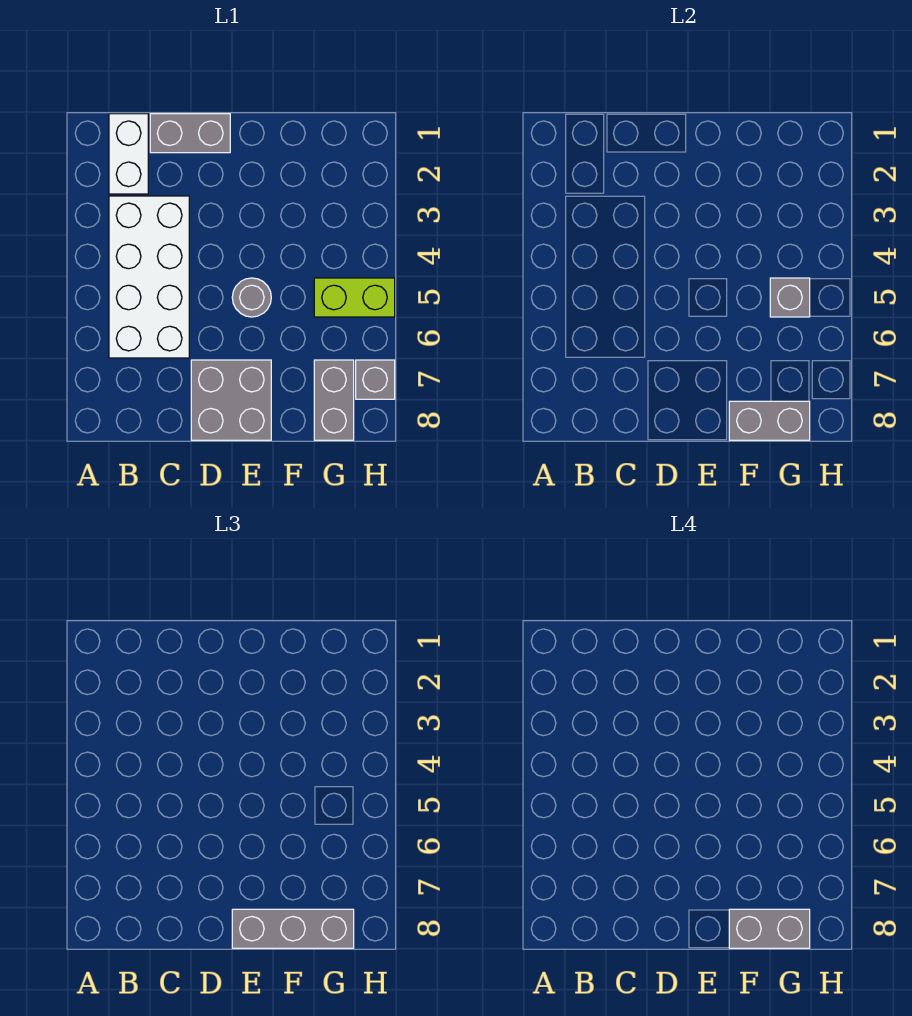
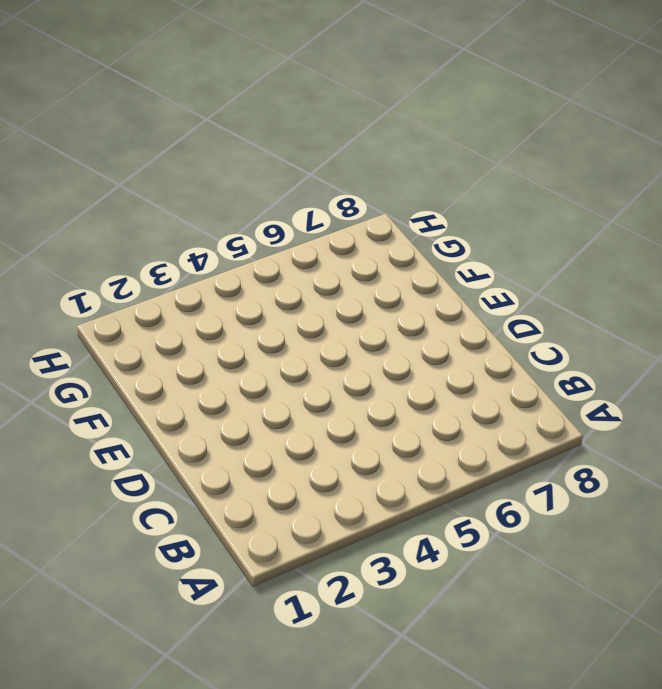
none -> white brick B1:B2 level 1
none -> white brick B3:C6 level 1
none -> grey brick C1:D1 level 1

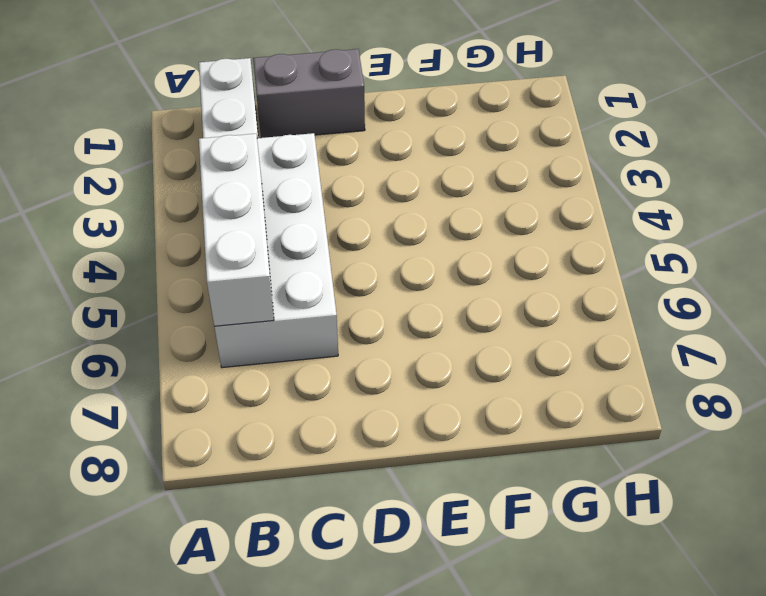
white brick B4:B6 level 2 -> none
none -> grey brick D7:E8 level 1
none -> grey round brick E5 level 1
none -> lime brick G5:H5 level 1

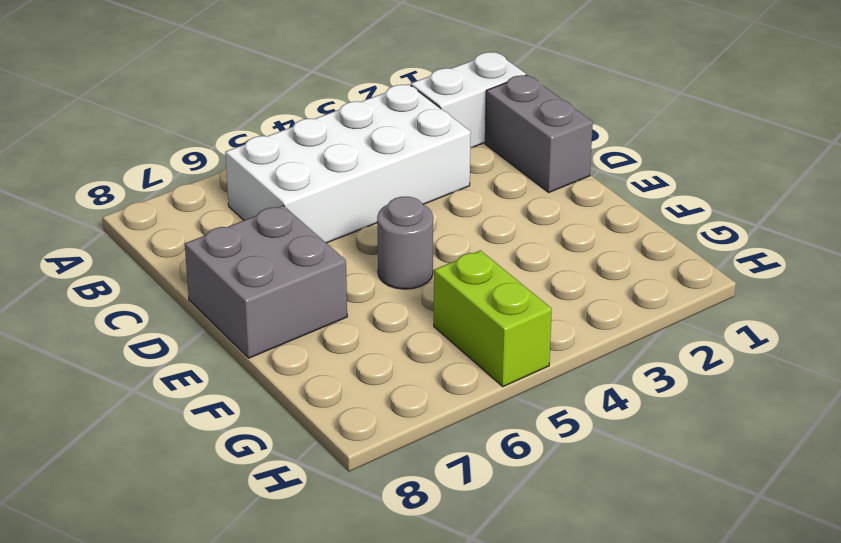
none -> grey brick G7:G8 level 1
none -> grey brick H7 level 1
none -> grey brick F8:G8 level 2

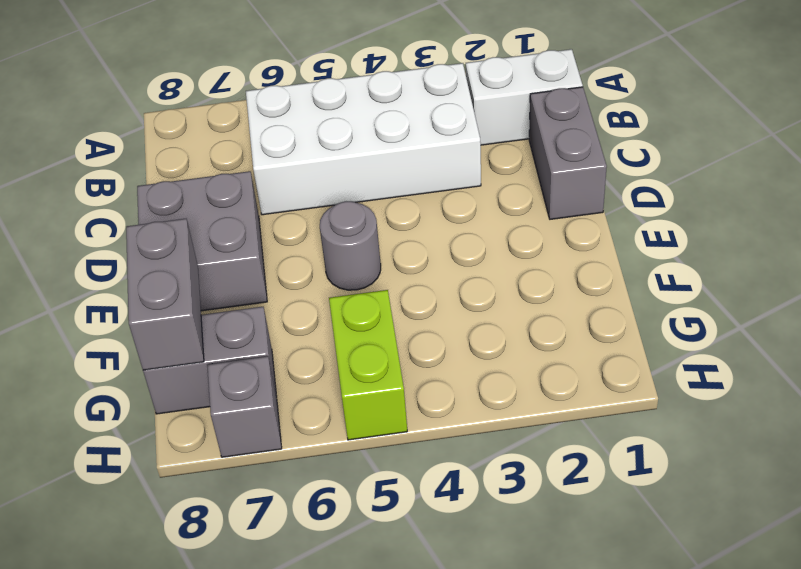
none -> grey brick G5 level 2
none -> grey brick E8:G8 level 3
none -> grey brick F8:G8 level 4

